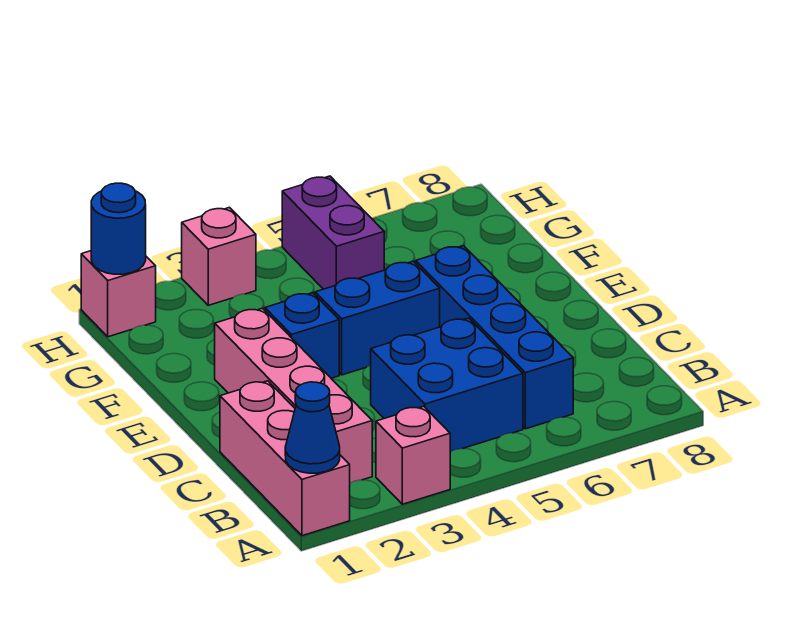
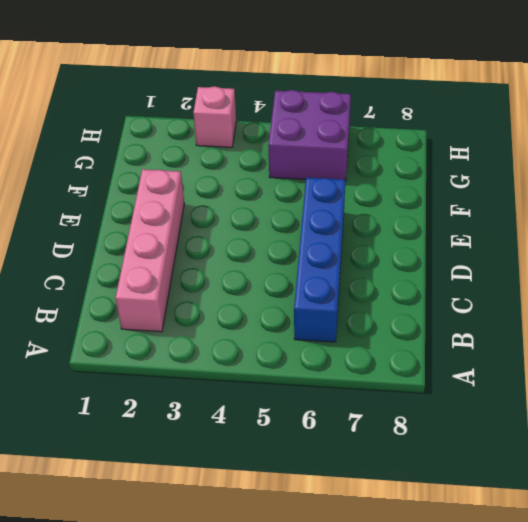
purple brick G5:H6 level 1 -> purple brick G5:H5 level 1
none -> pink brick A1:C1 level 1
none -> pink brick A3 level 1
none -> blue brick B4:C5 level 1

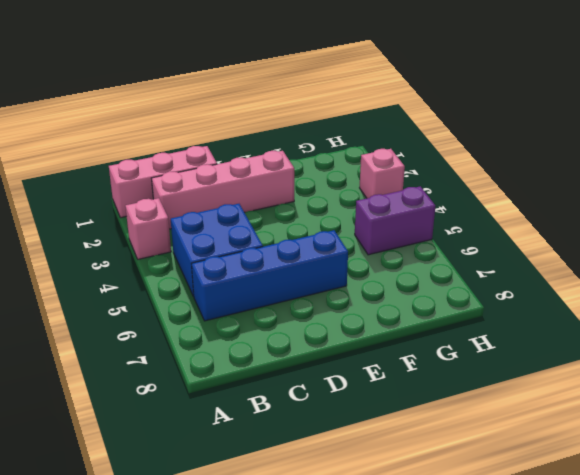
none -> blue brick E3 level 1
none -> blue brick E4:E5 level 1
none -> pink brick H1 level 1

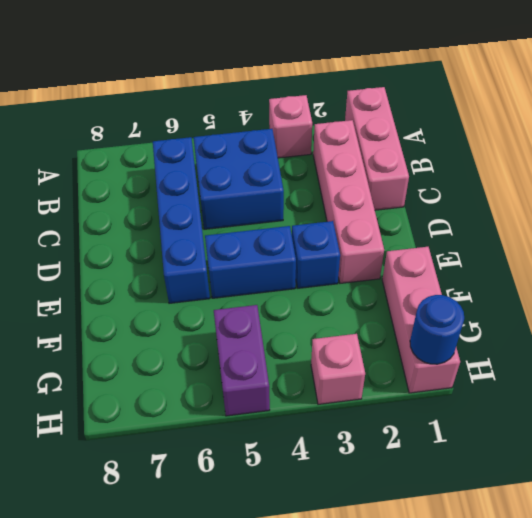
pink brick F1:H1 level 1 -> pink brick H1 level 1
none -> blue cone A1 level 2

